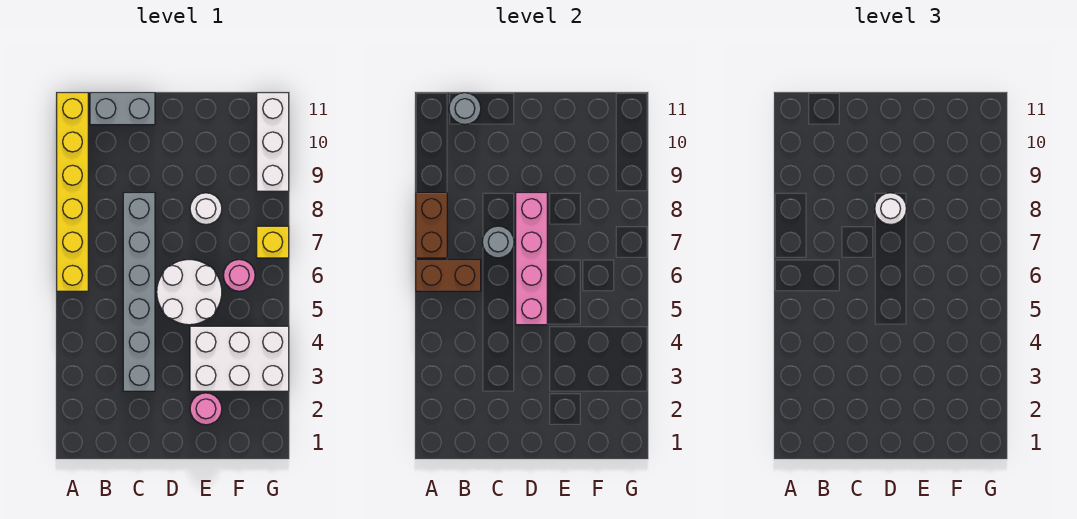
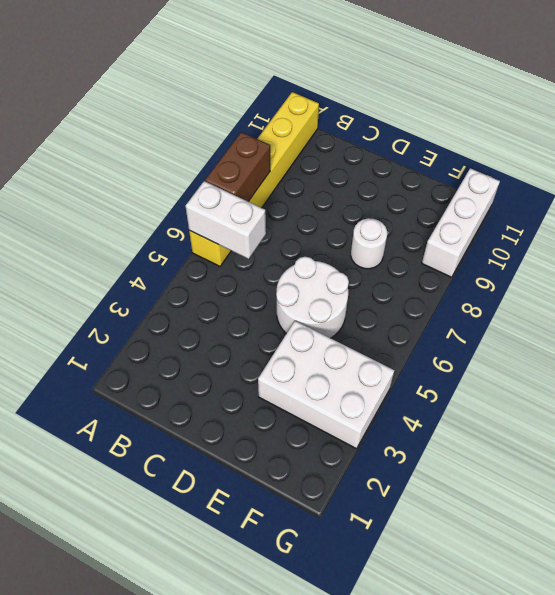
white brick A6:B6 level 2 -> brown brick A6:B6 level 2
none -> grey brick B11:C11 level 1
none -> grey brick C3:C8 level 1
none -> pink round brick E2 level 1

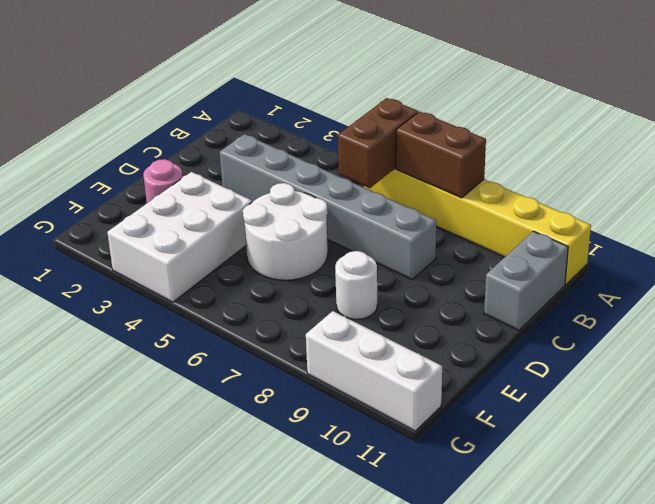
none -> pink round brick F6 level 1
none -> yellow brick G7 level 1
none -> grey round brick B11 level 2

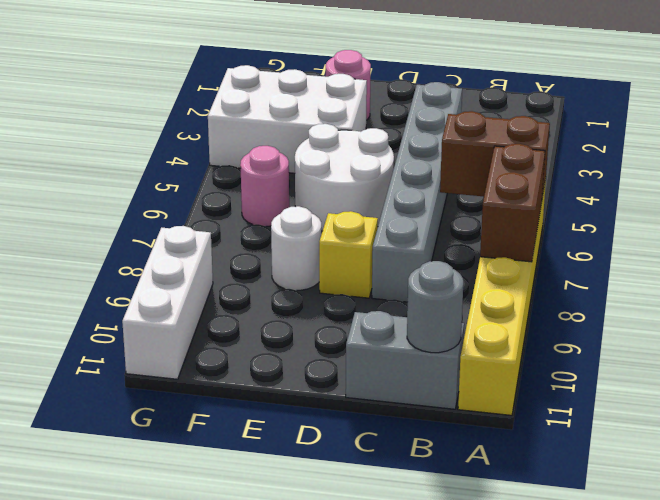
yellow brick D8 level 1 -> yellow brick G7 level 1
none -> grey round brick C7 level 2
none -> pink brick D5:D8 level 2
none -> white round brick D8 level 3

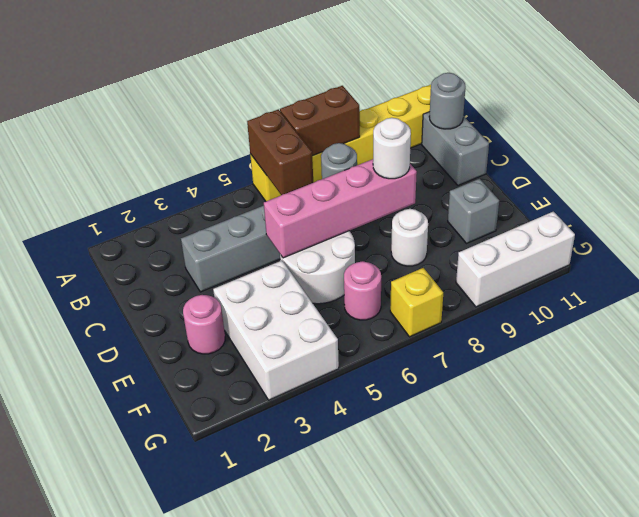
grey brick E10 level 1 -> none

